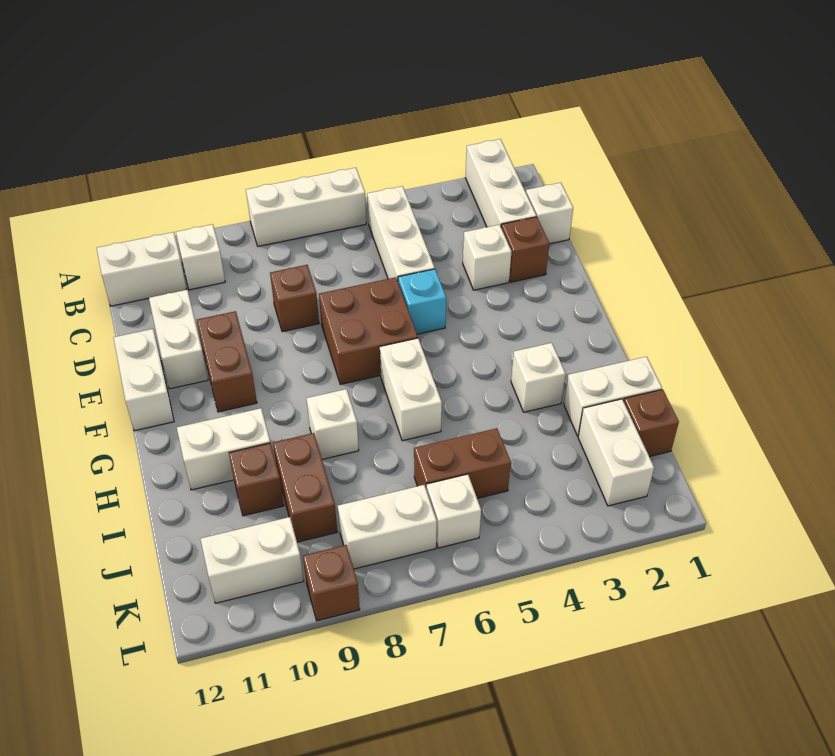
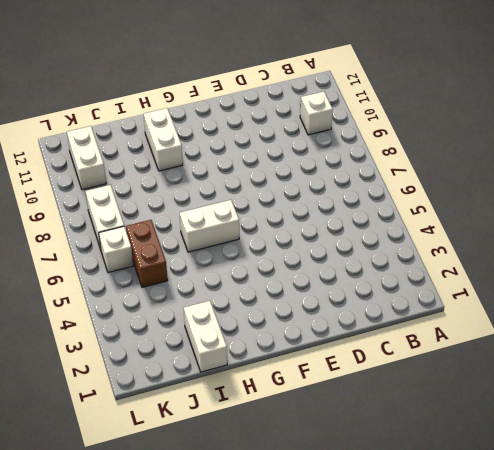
none -> white brick A2:C2 level 1
none -> white brick A6:A8 level 1
none -> white brick B5:D5 level 1

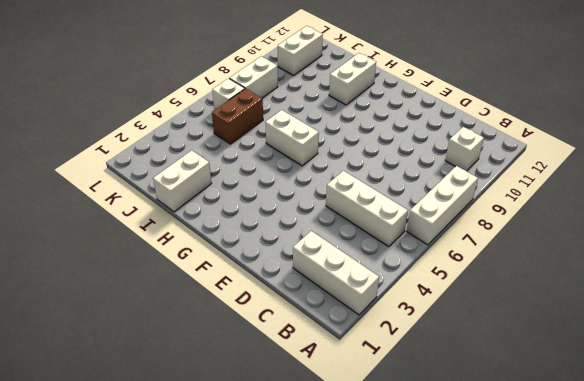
none -> white brick B11:B12 level 1
none -> white brick C1 level 1
none -> brown brick D2 level 1

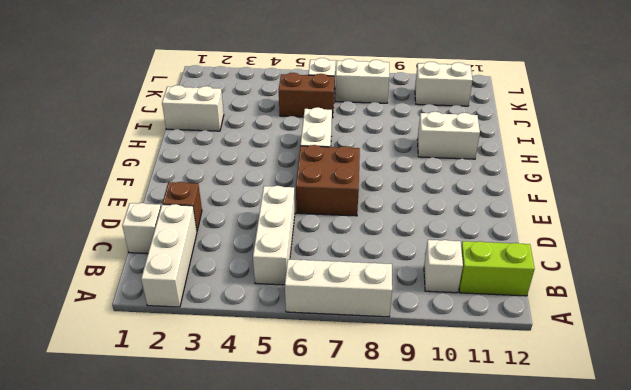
lime brick B11:B12 level 1 -> white brick B11:B12 level 1
none -> white brick D3 level 1
none -> brown brick D8 level 1
none -> white brick D11:E11 level 1

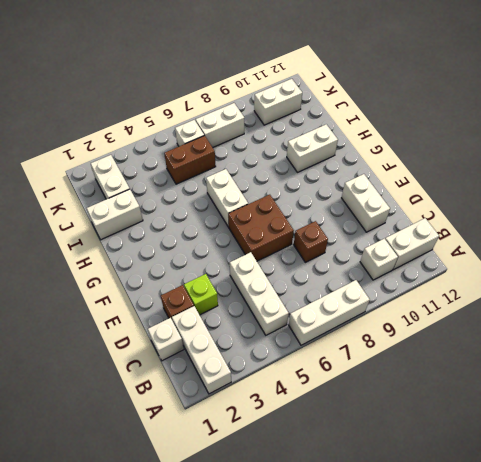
lime brick D3 level 1 -> white brick D3 level 1
none -> cyan brick E5 level 1
none -> brown brick E10:F10 level 1
none -> white brick E12:F12 level 1

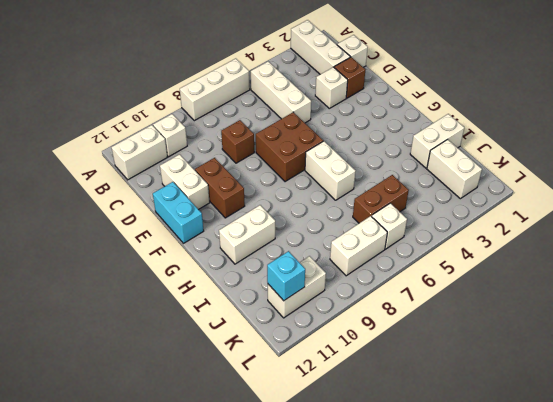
cyan brick E12:F12 level 1 -> white brick E12:F12 level 1
cyan brick K11 level 2 -> cyan brick E5 level 1
none -> white brick H3 level 1
none -> white brick H8 level 1
none -> brown brick I9:J9 level 1

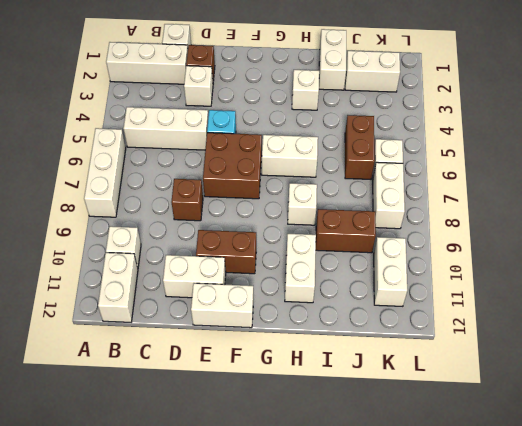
none -> brown brick I10 level 1
none -> brown brick J1 level 1
none -> brown brick L9 level 1

